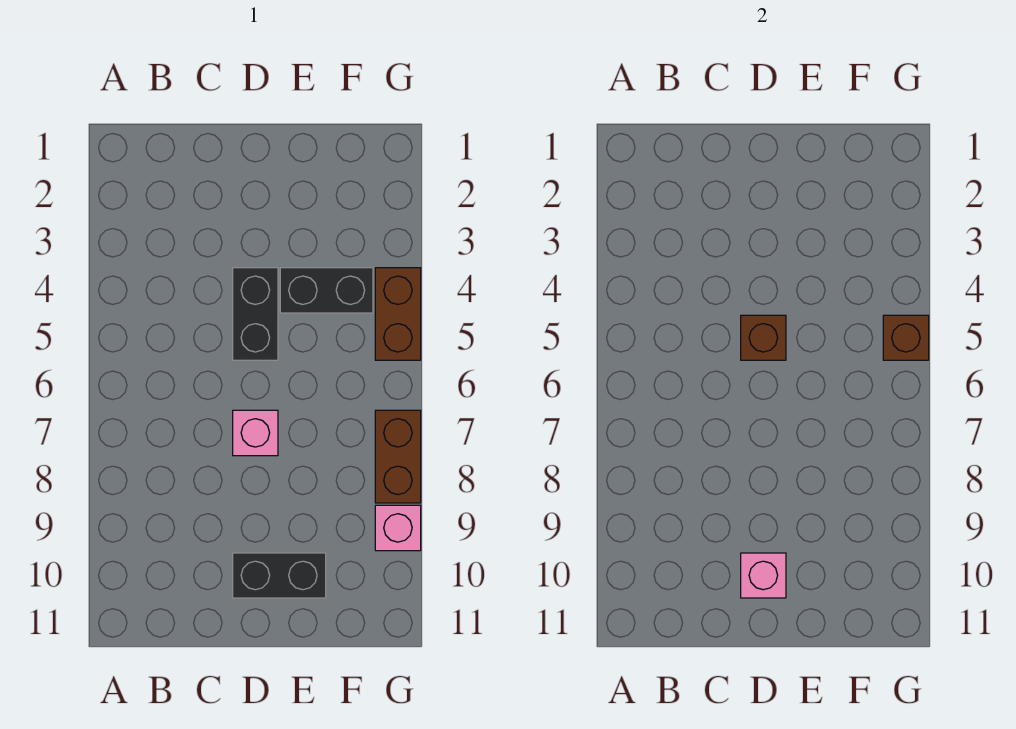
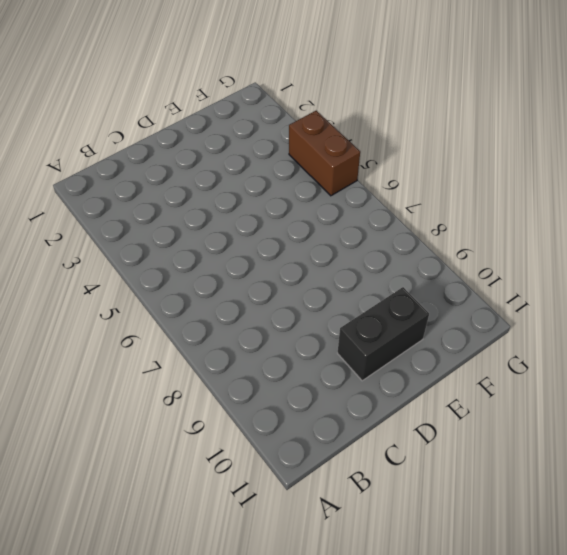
none -> black brick D4:D5 level 1
none -> pink brick D7 level 1

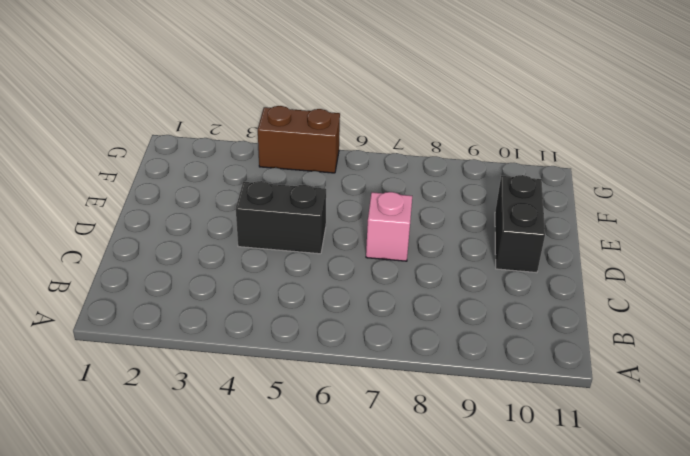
none -> black brick E4:F4 level 1
none -> brown brick G7:G8 level 1

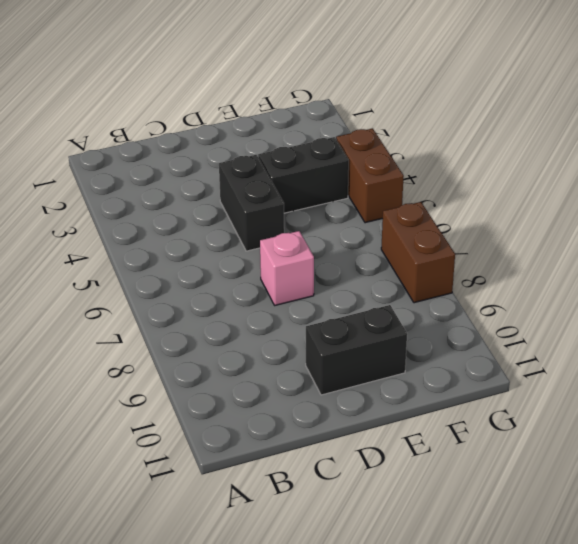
none -> pink brick G9 level 1
none -> brown brick D5 level 2

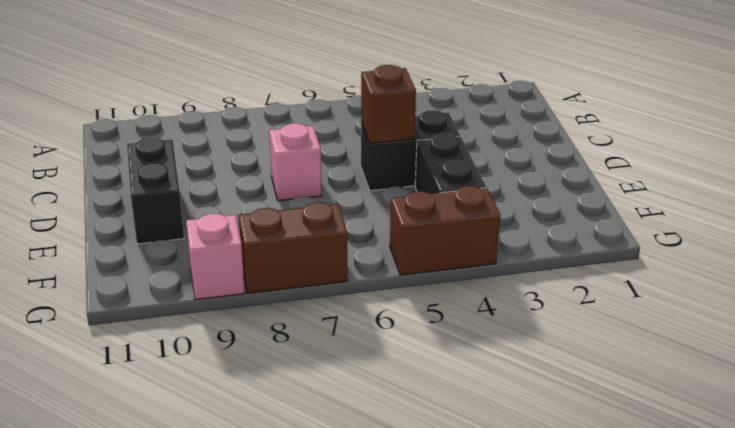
none -> pink brick D10 level 2
none -> brown brick G5 level 2

